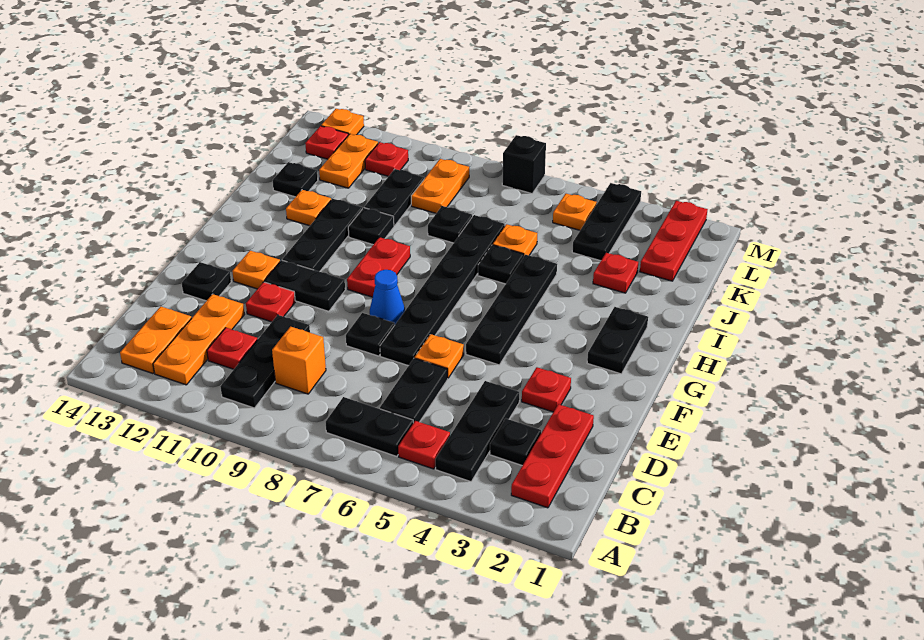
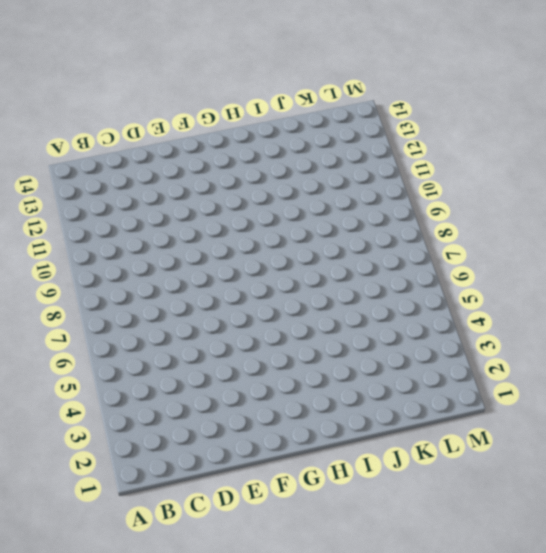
none -> red plate B2:D2 level 1
none -> black plate B4:D4 level 1
none -> red plate B5 level 1
none -> black plate B6:B7 level 1

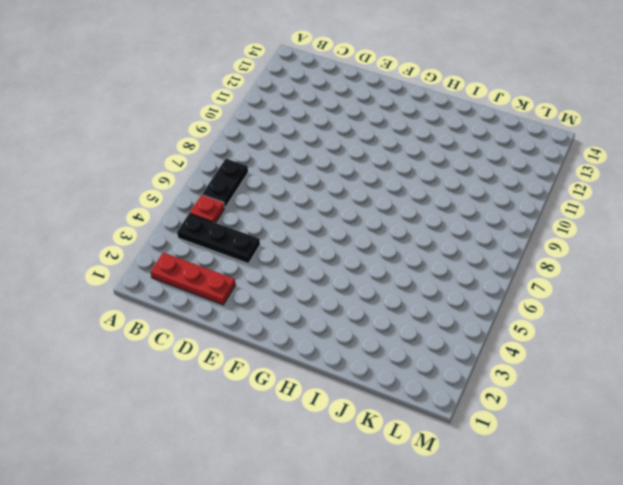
none -> black plate B10:D10 level 1
none -> orange plate B12:D12 level 1
none -> orange plate B13:C13 level 1
none -> black plate C3 level 1

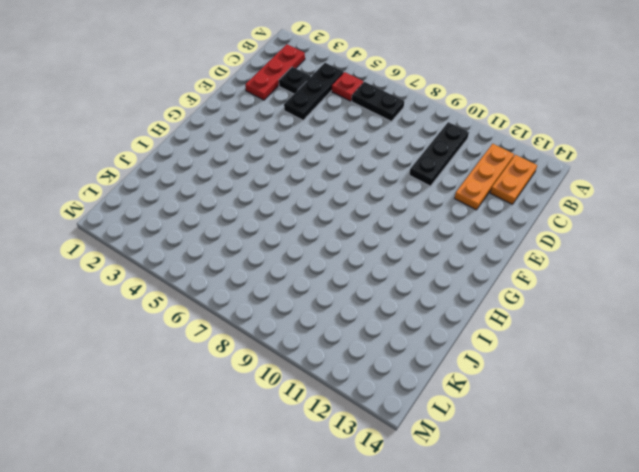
none -> black plate C6:D6 level 1
none -> orange brick C9 level 1
none -> red plate C11 level 1
none -> red plate E3 level 1

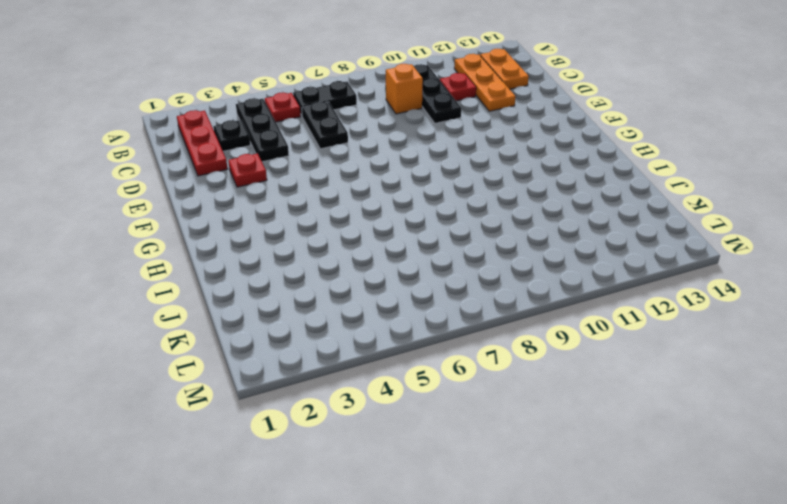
none -> orange plate E6 level 1
none -> black plate E7:J7 level 1
none -> black plate E8 level 1
none -> red plate E11 level 1

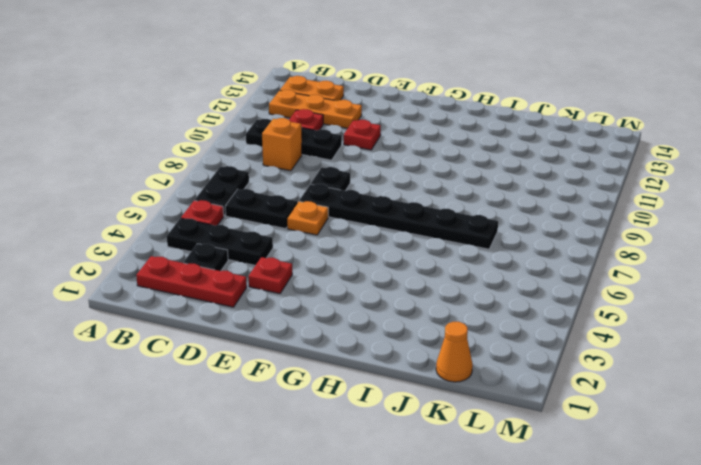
orange cone K1 level 1 -> none
none -> black plate E13 level 1
none -> black plate F5:I5 level 1
none -> blue cone F8 level 1
none -> black plate F10:F11 level 1

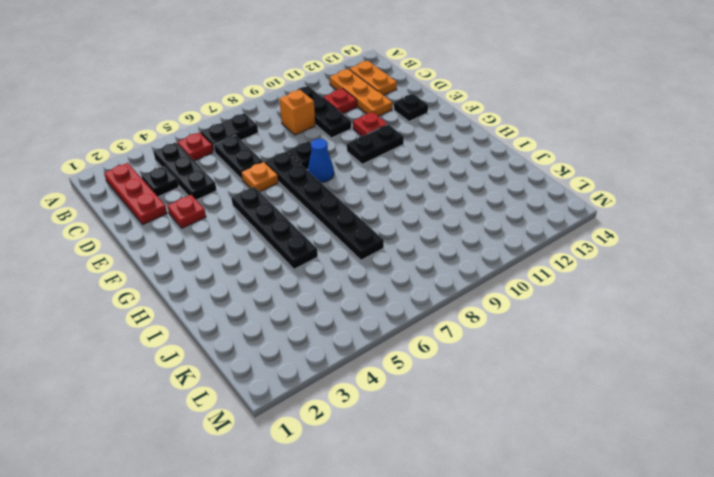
none -> orange plate F12 level 1
none -> black plate G2:H2 level 1
none -> red plate G9:H9 level 1
none -> black plate G11:I11 level 1

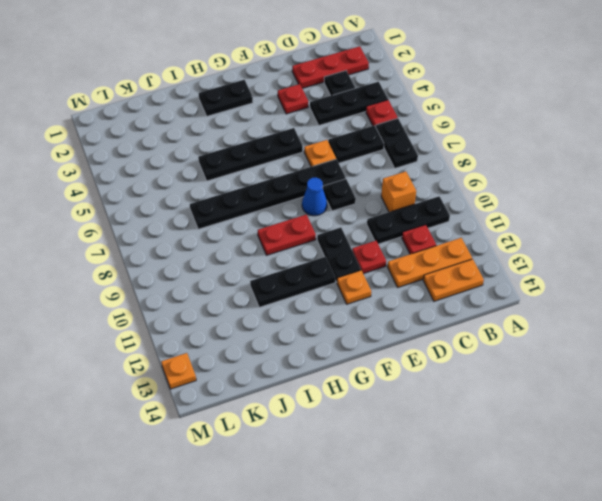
none -> black plate E13 level 1
none -> black plate I6 level 1
none -> black plate I10 level 1
none -> orange plate I12 level 1

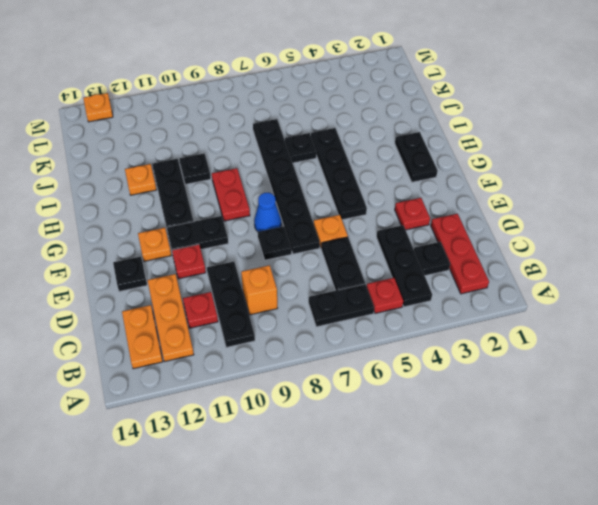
none -> red plate J3 level 1
none -> orange plate J6 level 1
none -> black plate J8 level 1
none -> black plate J10:K10 level 1

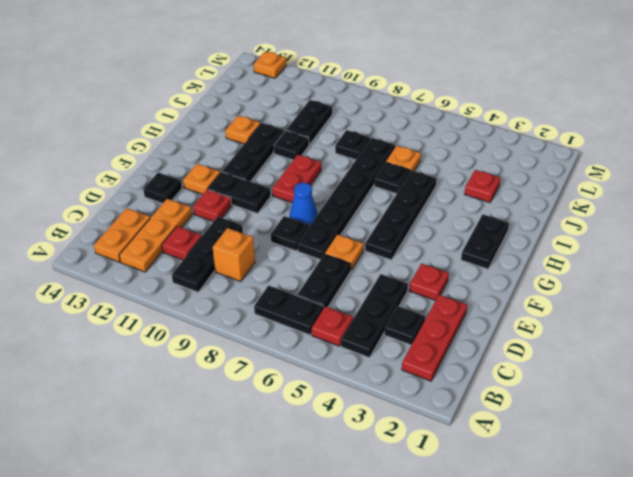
none -> black plate J13 level 1
none -> red plate K2:M2 level 1
none -> black plate K4:M4 level 1
none -> orange plate K9:L9 level 1

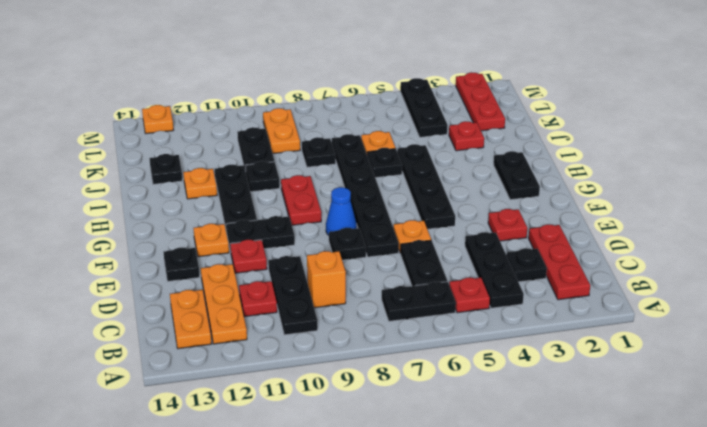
none -> orange plate K12:L12 level 1
none -> orange plate L5 level 1
none -> red plate L11 level 1
none -> red plate L13 level 1

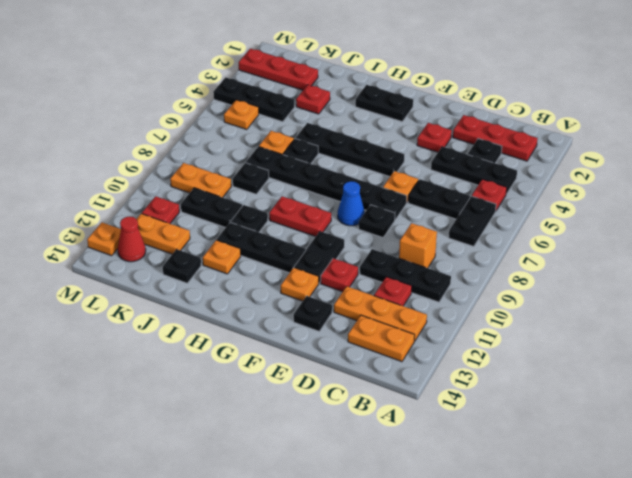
red cone L13 level 1 -> red plate L13 level 1
none -> black brick M7 level 1

